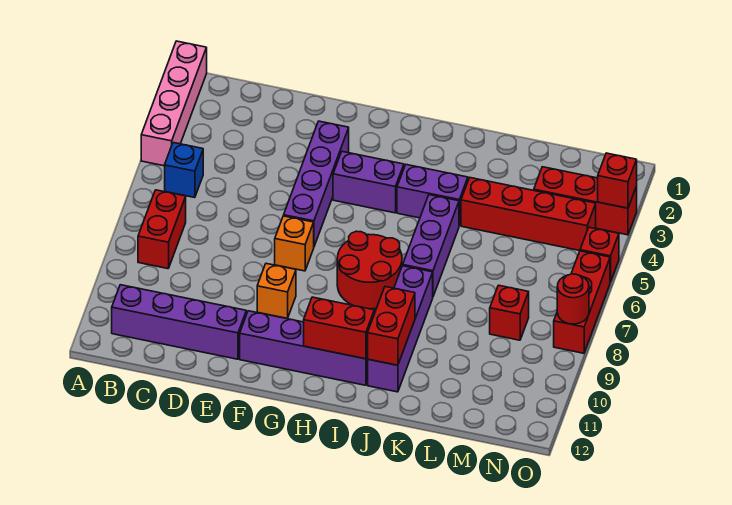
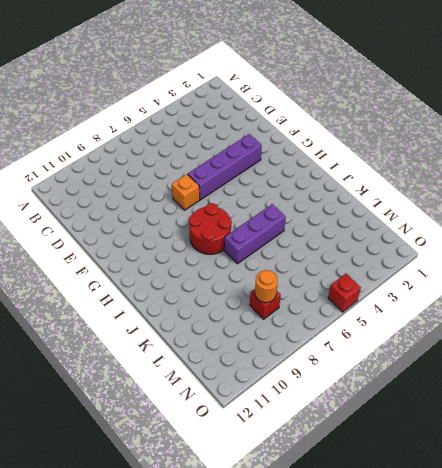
orange round brick M8 level 2 -> none
none -> pink brick A1:A4 level 1
none -> blue brick B5 level 1
none -> red brick B7:B8 level 1

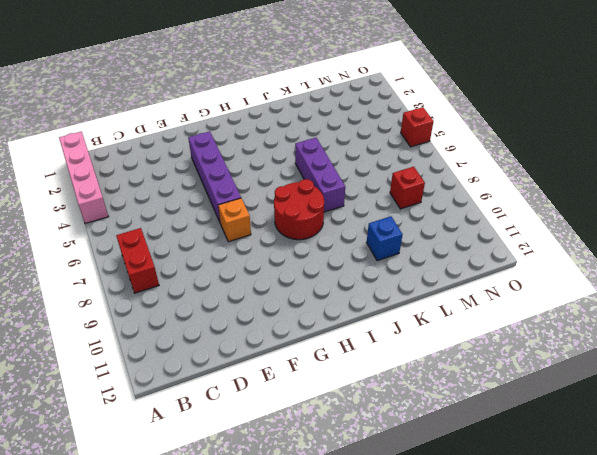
blue brick K10 level 1 -> blue brick B5 level 1
none -> purple brick B11:E11 level 1
none -> orange brick F9 level 1
none -> purple brick F11:I11 level 1

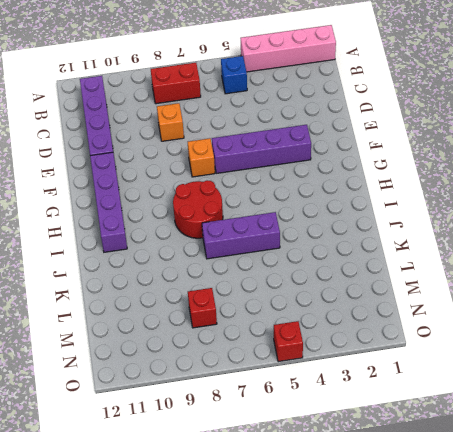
orange brick D8 level 1 -> orange brick F9 level 1
none -> purple brick G4:H4 level 1
none -> purple brick I4:J4 level 1
none -> purple brick J8:J11 level 1

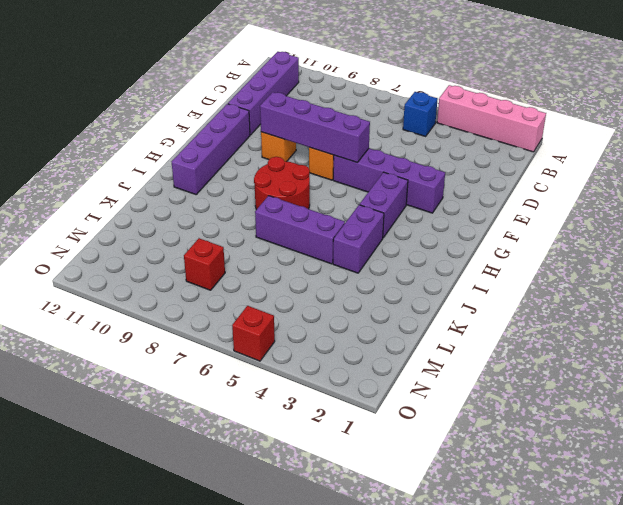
purple brick F6:F9 level 2 -> purple brick J8:J11 level 1
none -> red brick B7:B8 level 1
none -> red brick K4:N4 level 1
none -> red brick M3:O3 level 1

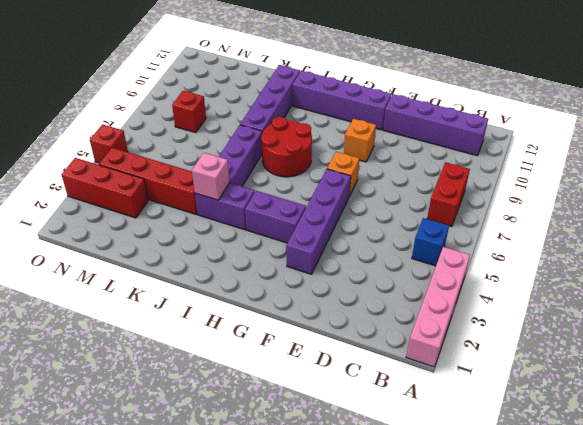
pink brick J4 level 2 -> none
none -> red brick O6:O8 level 1
none -> red brick H11:I11 level 2
none -> red brick J10:J11 level 2

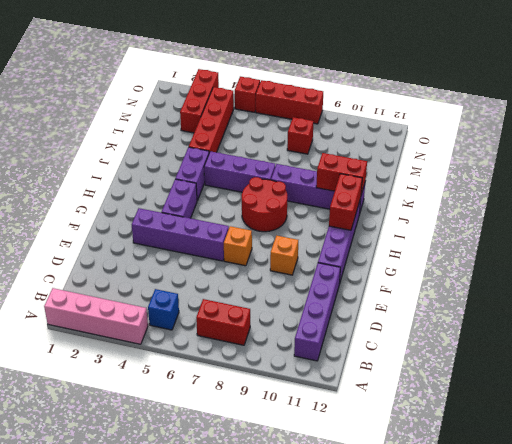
none -> red brick O3 level 2
none -> red round brick O8 level 2

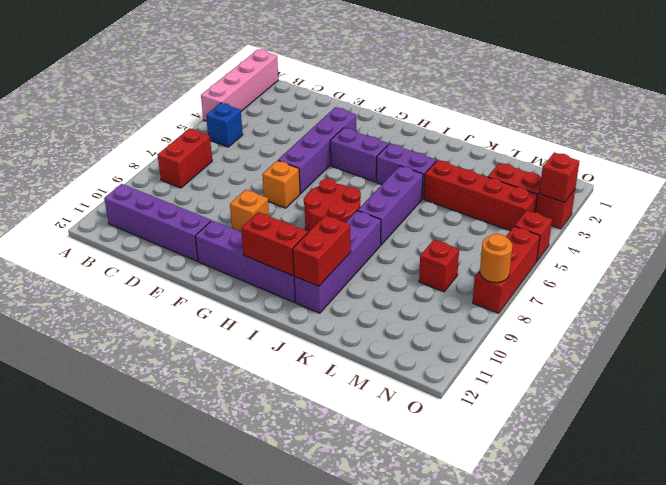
orange round brick O8 level 2 -> red round brick O8 level 2

